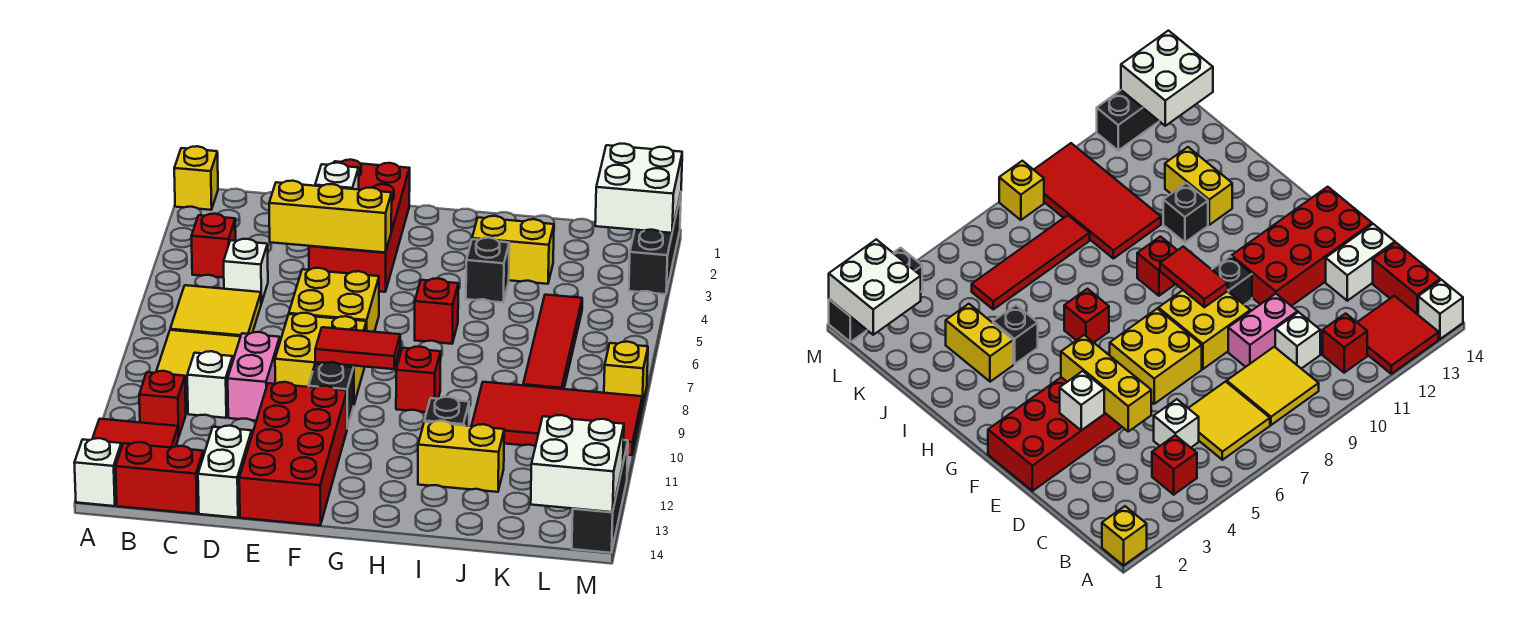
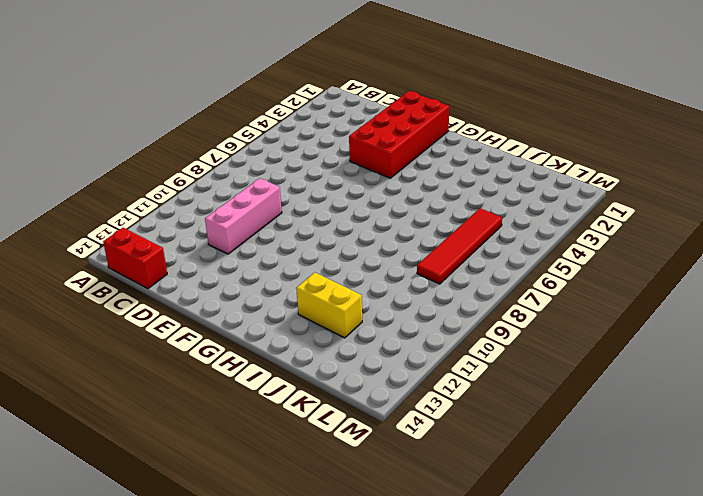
pink brick D9:D11 level 1 -> pink brick D9:D10 level 1
none -> yellow brick A1 level 1
none -> red tile A12:B13 level 1
none -> white brick A14 level 1
none -> red brick B4 level 1

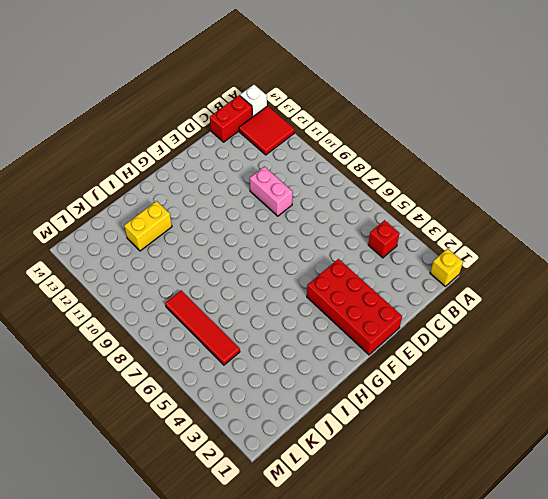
none -> yellow tile B6:C7 level 1
none -> yellow tile B8:C9 level 1
none -> red brick B11 level 1
none -> white brick C5 level 1

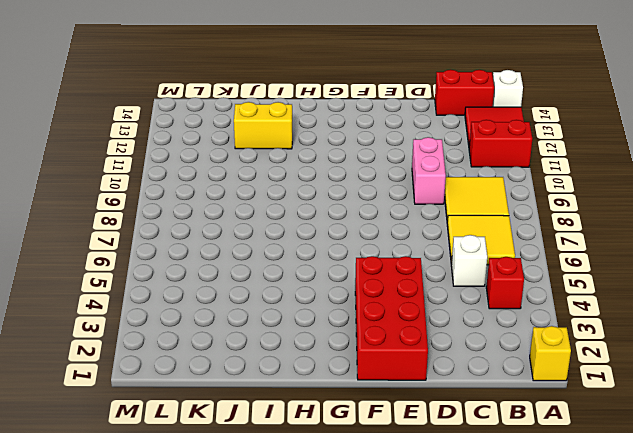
red brick A11:B11 level 1 -> red brick B11 level 1
none -> white brick C10 level 1
none -> white brick D13:D14 level 1
none -> yellow brick E6:F7 level 1
none -> yellow brick E8:F9 level 1

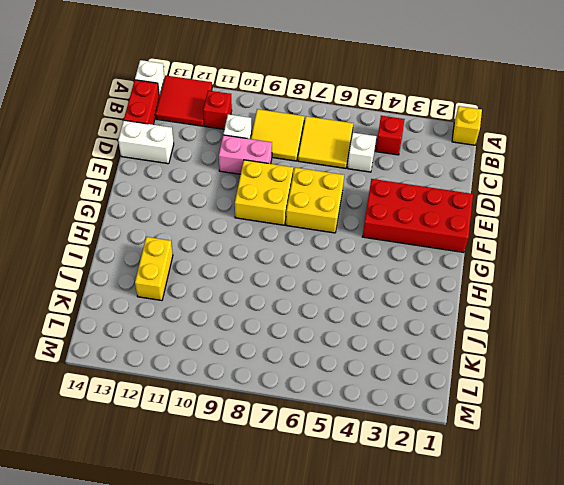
none -> red brick E11:F14 level 1
none -> black brick F10 level 1
none -> red brick H6 level 1
none -> red brick H9 level 1

